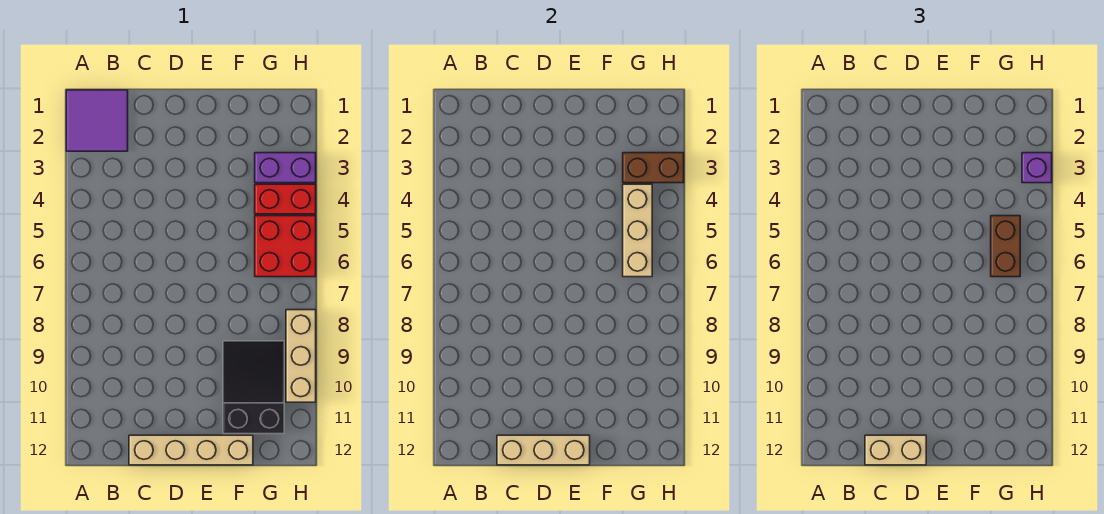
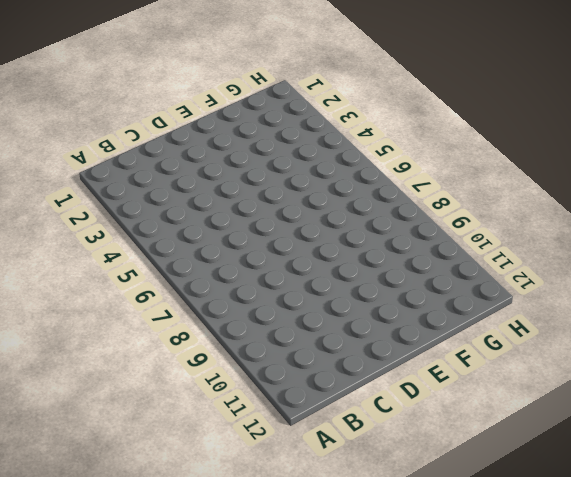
none -> purple tile A1:B2 level 1
none -> tan brick C12:F12 level 1
none -> black slope F9:G11 level 1 top 11

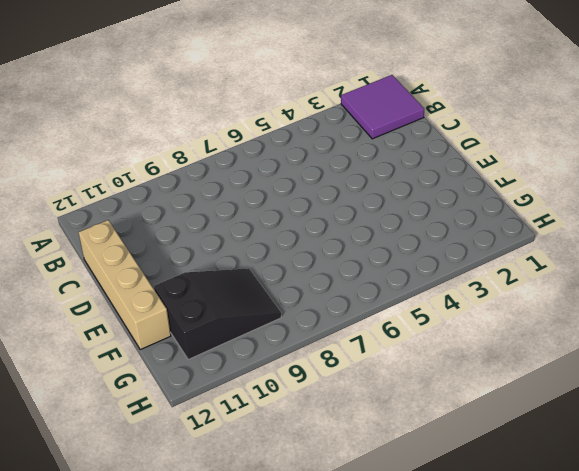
none -> purple brick G3:H3 level 1
none -> red brick G4:H4 level 1
none -> red brick G5:H6 level 1

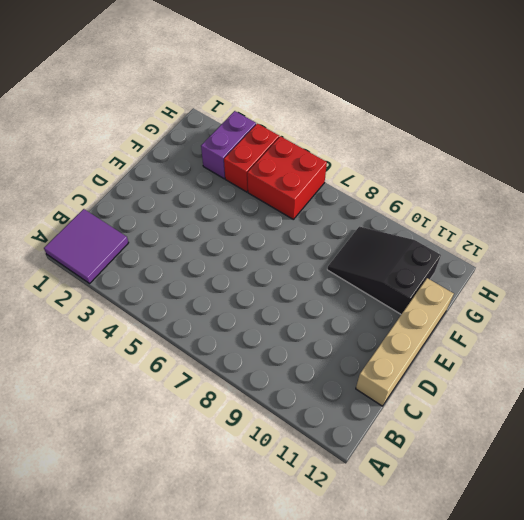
none -> tan brick H8:H10 level 1
none -> tan brick C12:E12 level 2
none -> brown brick G3:H3 level 2

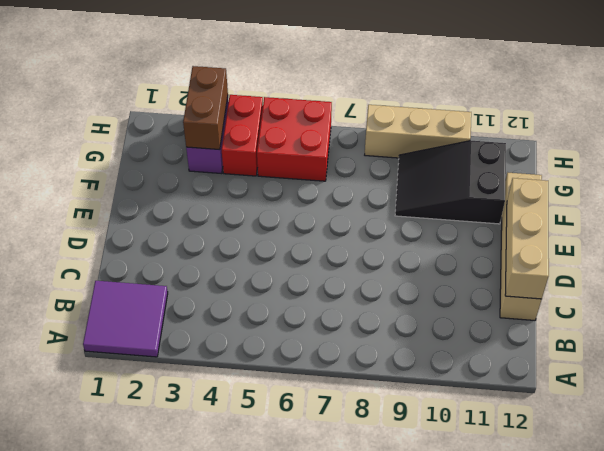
none -> tan brick G4:G6 level 2
none -> tan brick C12:D12 level 3
none -> brown brick G5:G6 level 3

